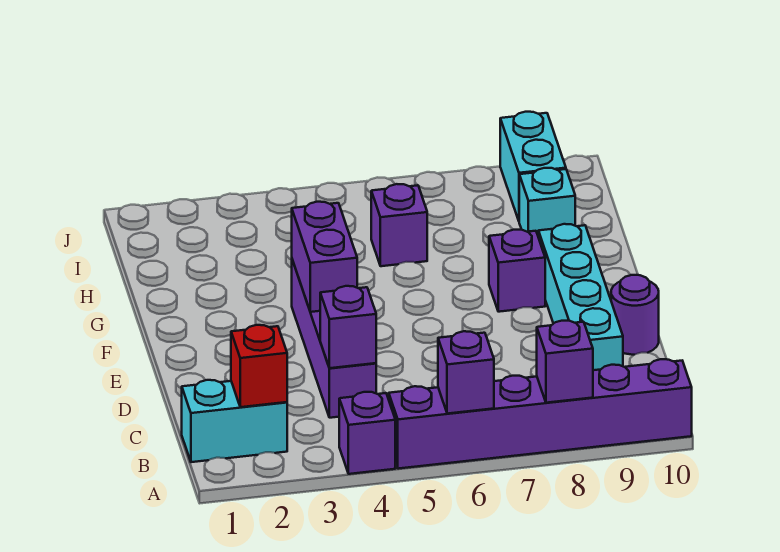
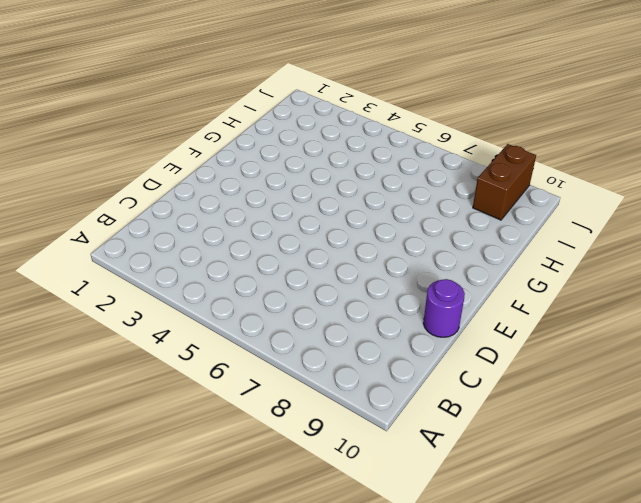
brown brick I9:J9 level 1 -> cyan brick I9:J9 level 1
none -> purple brick A4 level 1
none -> purple brick A5:A10 level 1
none -> cyan brick B1:B2 level 1

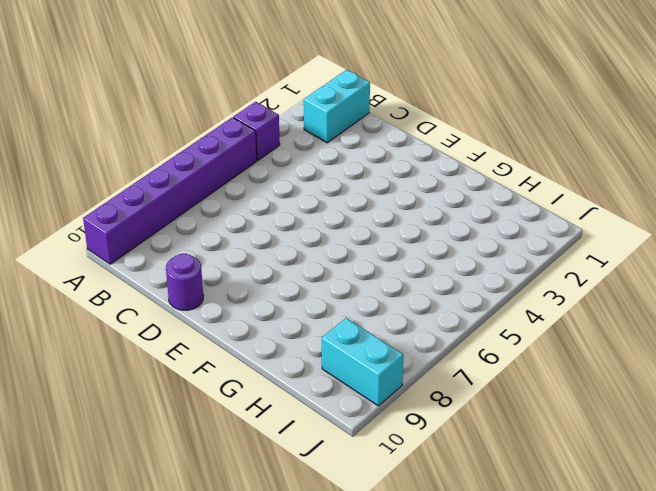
none -> purple brick C4:F4 level 1
none -> cyan brick C9:F9 level 1
none -> purple brick F8 level 1

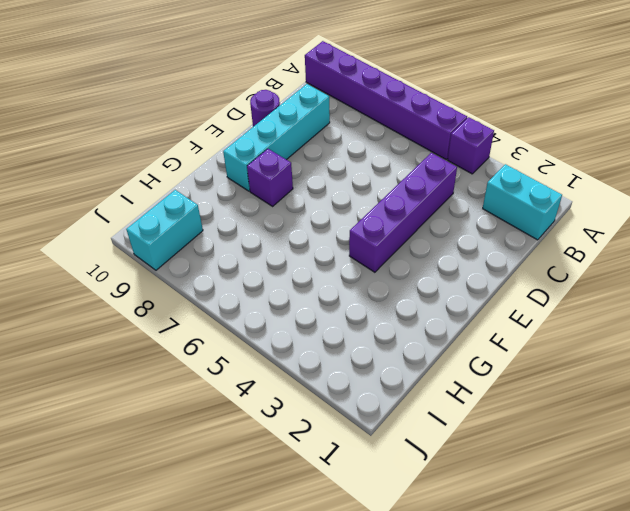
none -> purple brick H6 level 1
none -> cyan brick H9 level 1
none -> purple brick A6 level 2

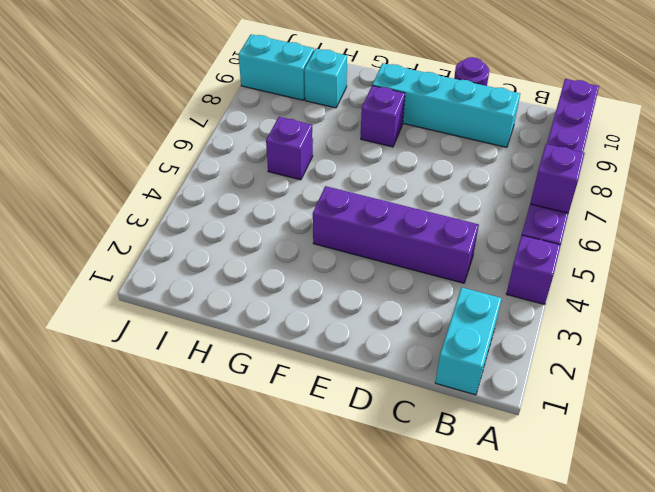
none -> purple brick A8 level 2
none -> red brick B2 level 2
none -> purple brick C4 level 2

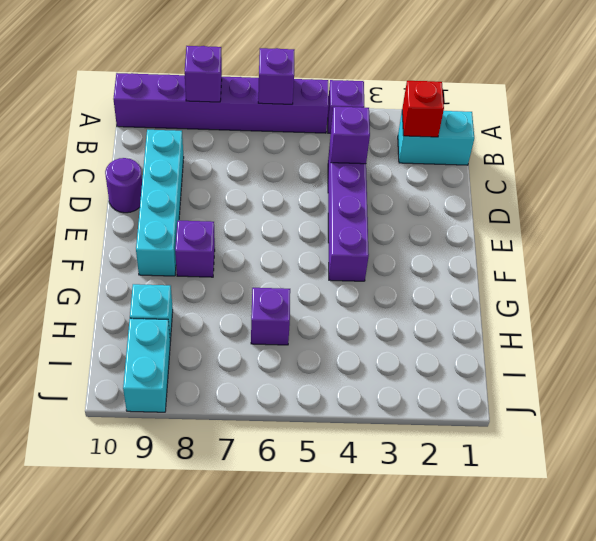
none -> purple brick E4:F4 level 2

